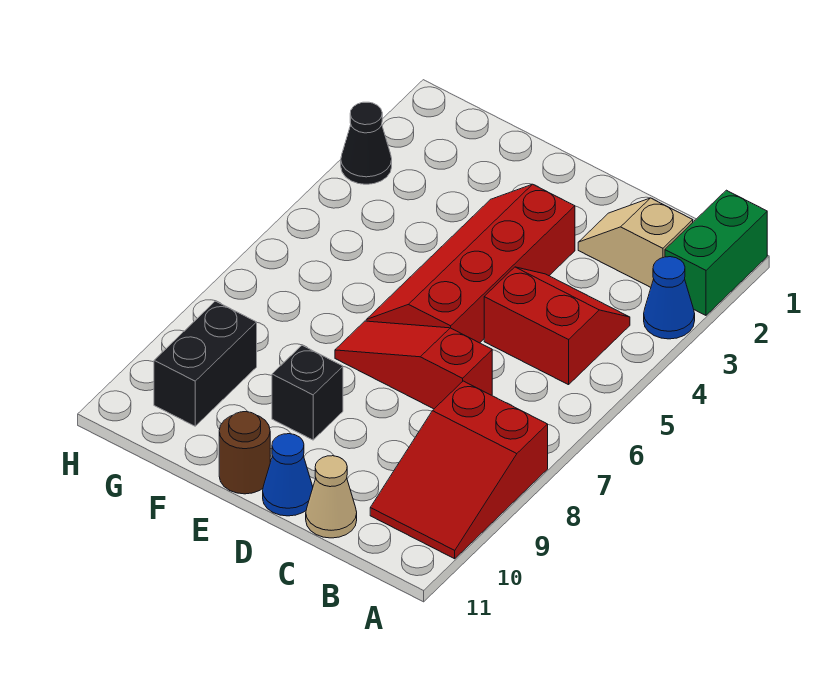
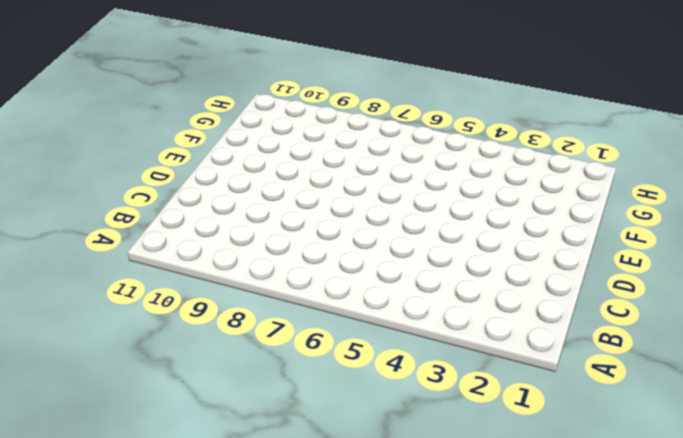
none -> green brick A1:A2 level 1
none -> blue cone A3 level 1
none -> red slope A8:B10 level 1 top 8

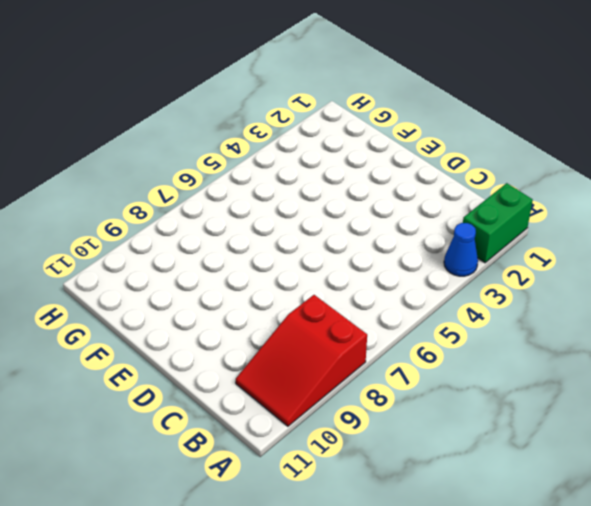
none -> tan slope B2:C2 level 1 top B
none -> red slope B4:C5 level 1 top 5
none -> red slope C7:E7 level 1 top C

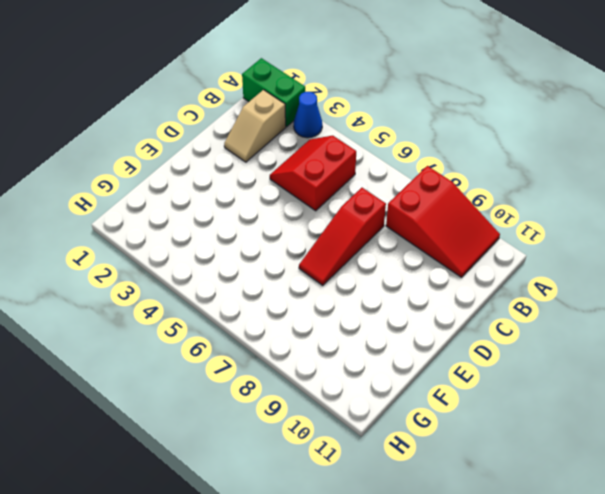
none -> tan cone C11 level 1
none -> red slope D3:E6 level 1 top D
none -> blue cone D11 level 1

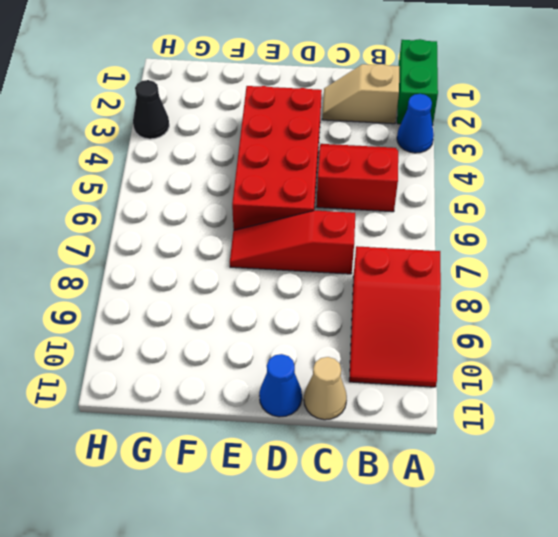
red brick D3:E6 level 1 -> red slope D3:E6 level 1 top D
none -> black brick E9 level 1
none -> brown round brick E11 level 1
none -> black brick G9:G10 level 1

